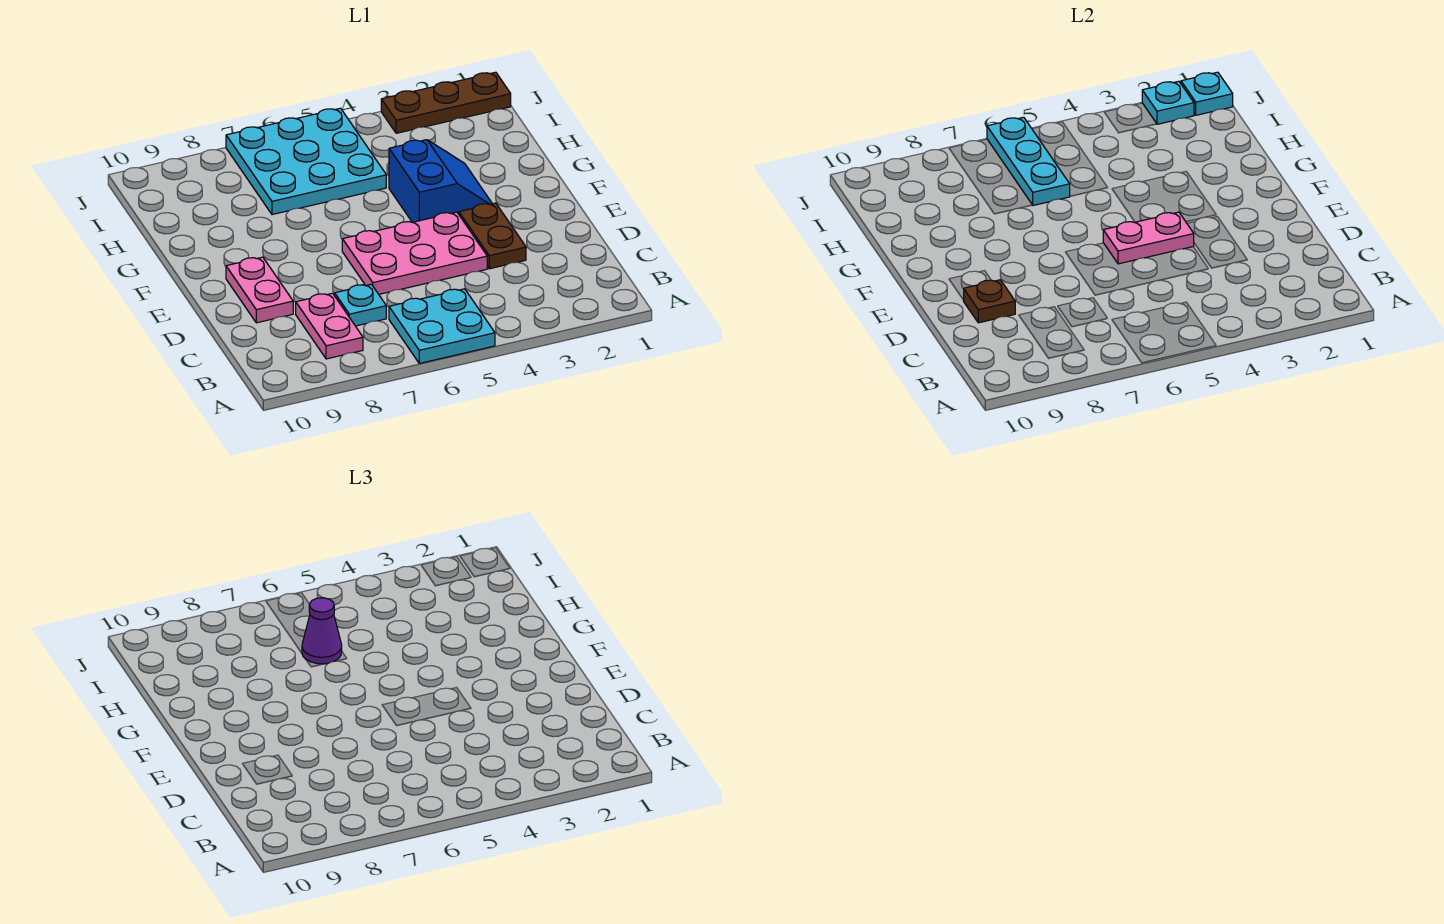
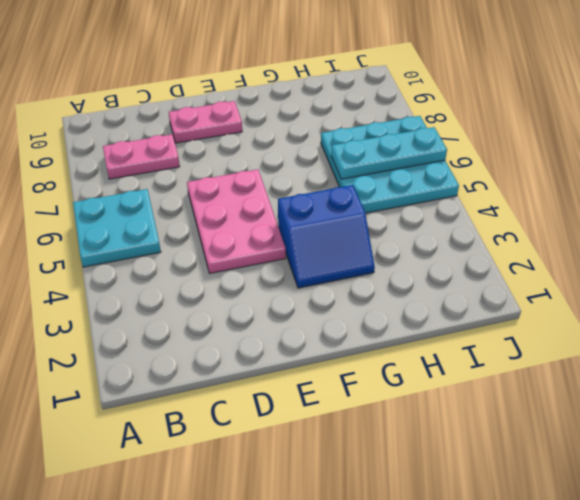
none -> cyan plate C7 level 1
none -> brown plate D3:E3 level 1
none -> brown plate J1:J3 level 1

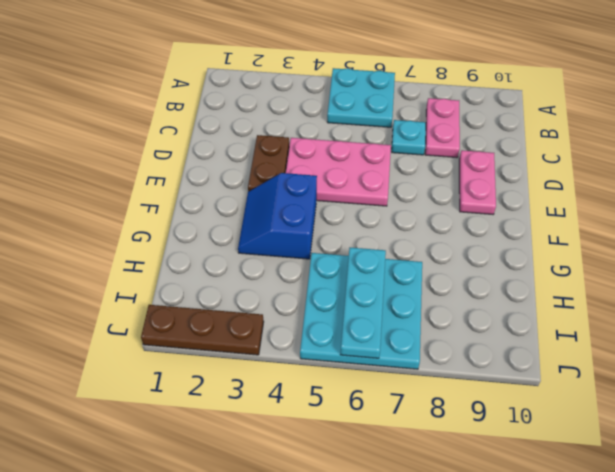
none -> brown plate D9 level 2
none -> pink plate E4:E5 level 2
none -> cyan plate J1 level 2

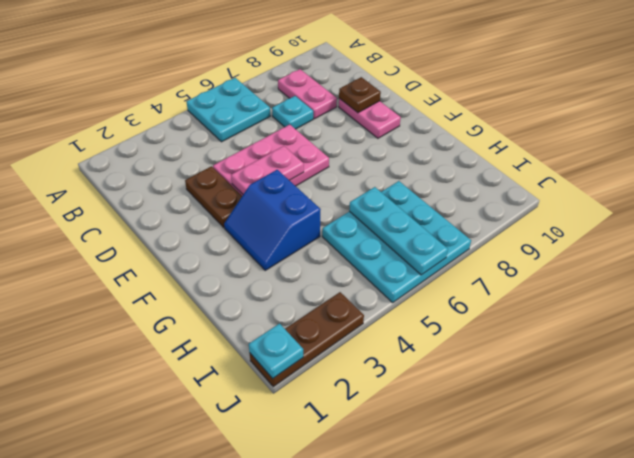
none -> cyan plate J2 level 2
none -> purple cone H6 level 3

